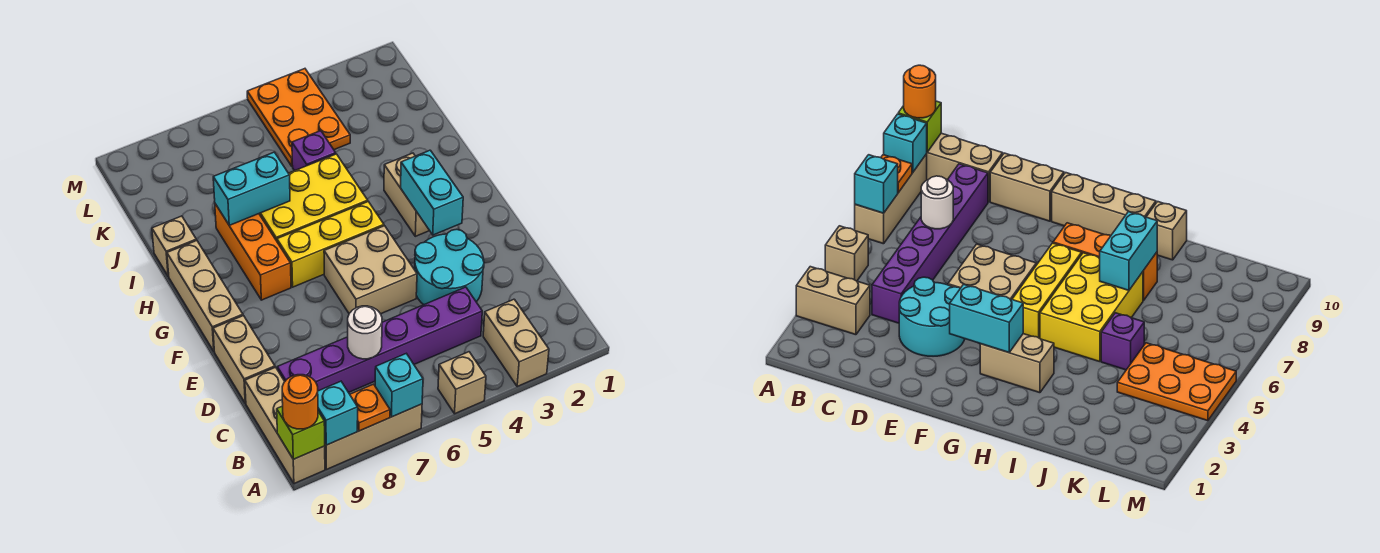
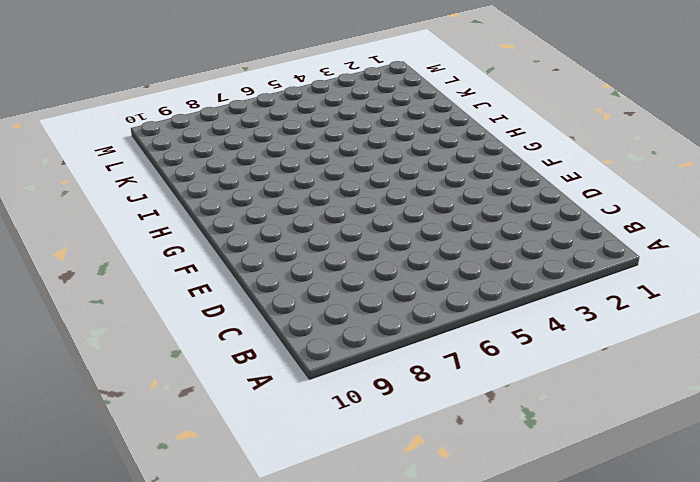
none -> tan brick A3:B3 level 1
none -> tan brick A5 level 1
none -> tan brick A7:A9 level 1

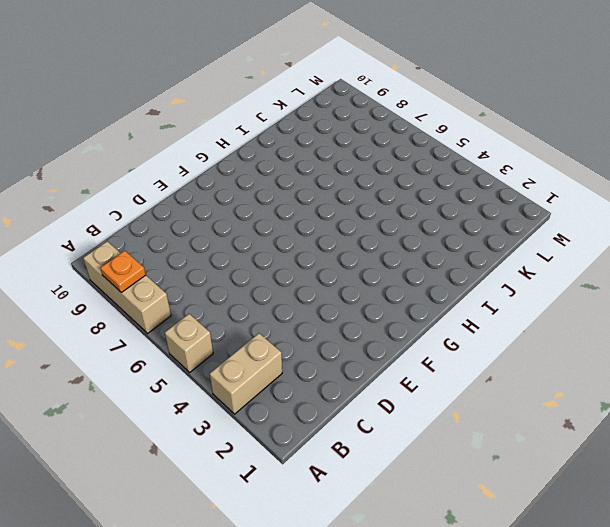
none -> tan brick A10:C10 level 1
none -> purple brick C4:C9 level 1
none -> cyan round brick D3:E4 level 1

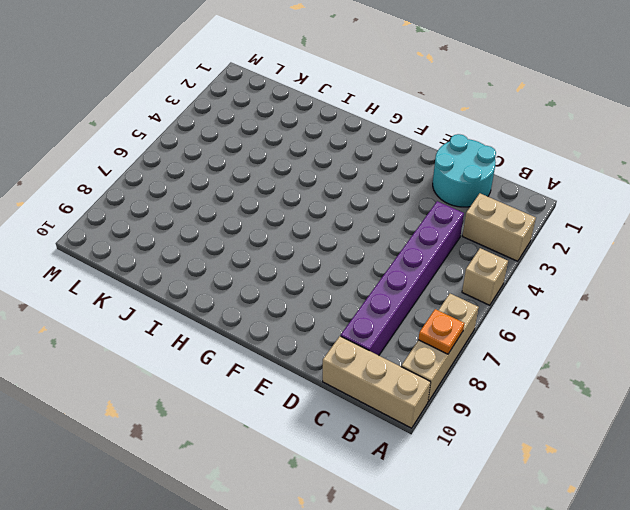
cyan round brick C1:D2 level 1 -> cyan round brick D3:E4 level 1
none -> tan brick D10:E10 level 1
none -> tan brick E5:F6 level 1
none -> tan brick F10:H10 level 1

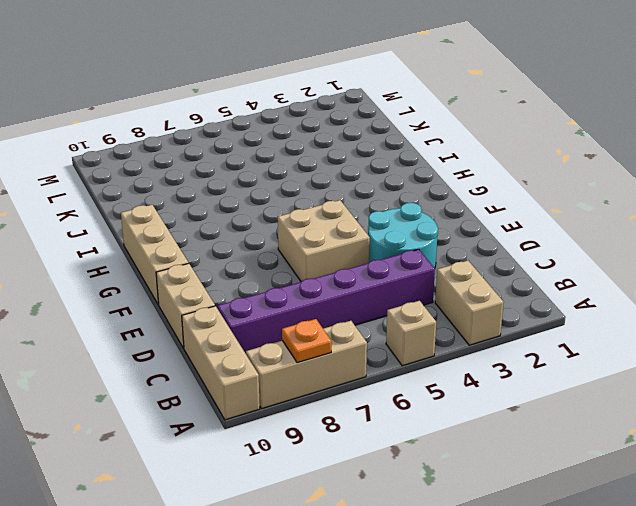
none -> tan brick G3:H3 level 1
none -> yellow brick G5:G7 level 1
none -> orange brick G8:I8 level 1

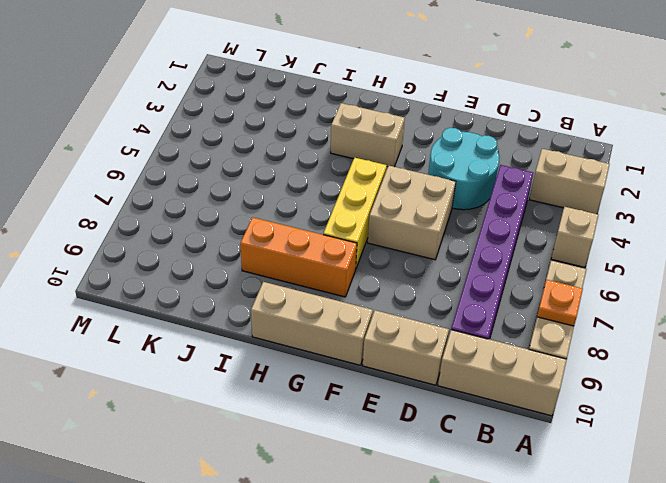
none -> yellow brick H5:I7 level 1
none -> tan brick I10 level 1
none -> purple brick J5 level 1

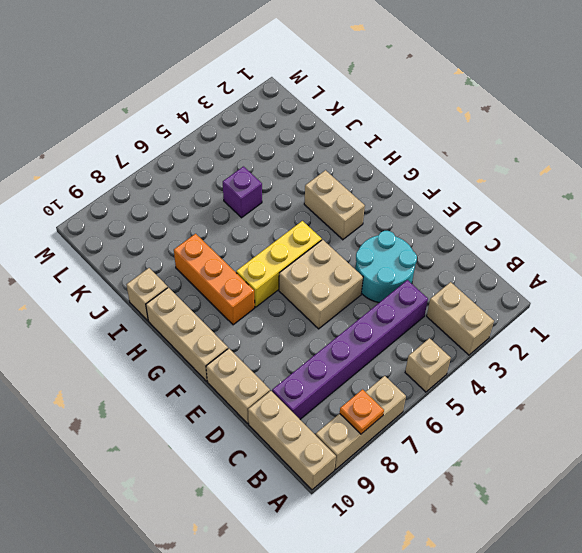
none -> yellow brick H5:I7 level 1
none -> orange plate K4:M5 level 1
none -> cyan brick A7 level 2

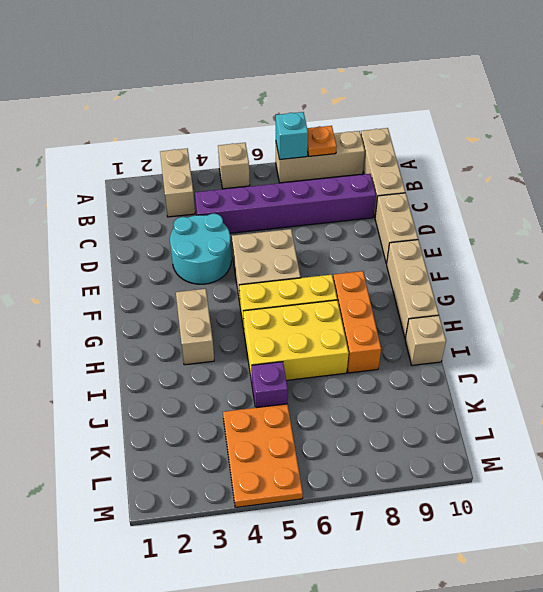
none -> cyan brick A9 level 2
none -> lime brick A10 level 2
none -> white round brick C7 level 2

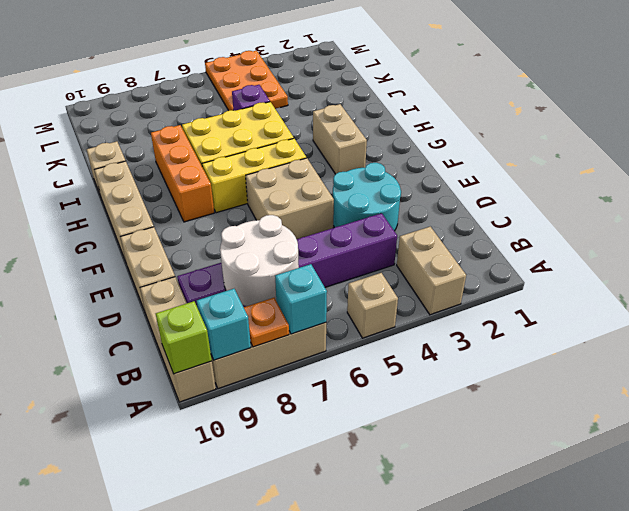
white round brick B7:C8 level 2 -> white round brick C7 level 2
none -> cyan brick F3:G3 level 2
none -> cyan brick I7:I8 level 2
none -> orange round brick A10 level 3

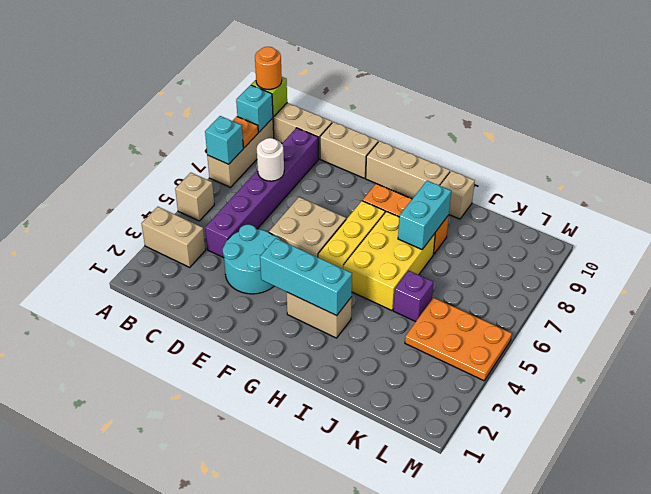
cyan brick F3:H3 level 2 -> cyan brick F3:G3 level 2

